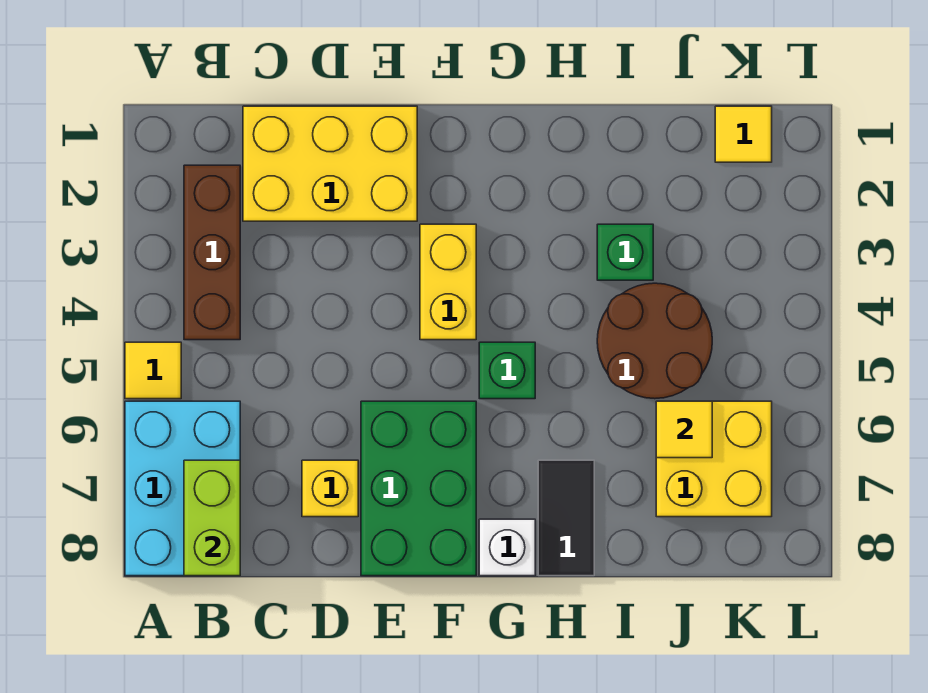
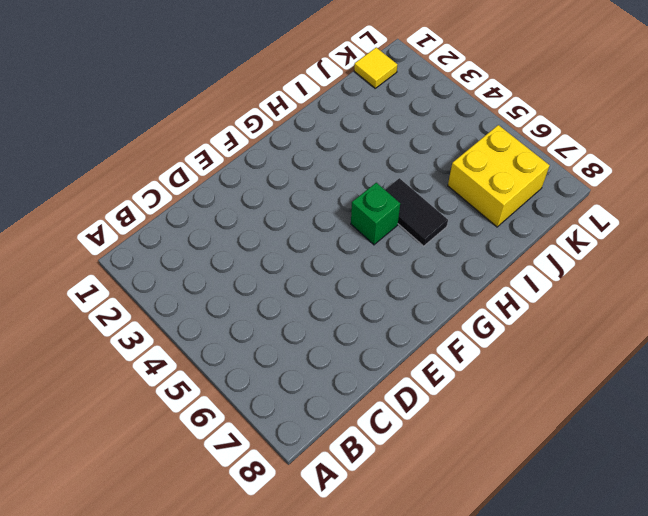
black tile H5:H6 level 1 -> black tile H7:H8 level 1
none -> yellow tile A5 level 1
none -> cyan brick A6:B8 level 1
none -> brown brick B2:B4 level 1

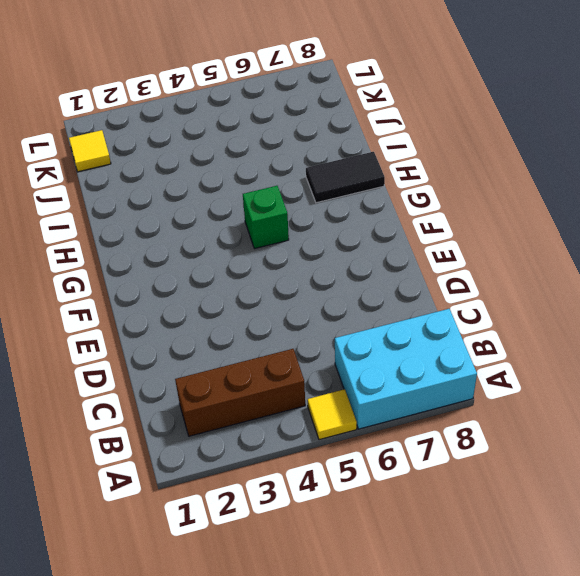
none -> yellow brick C1:E2 level 1
none -> yellow brick D7 level 1
none -> green brick E6:F8 level 1

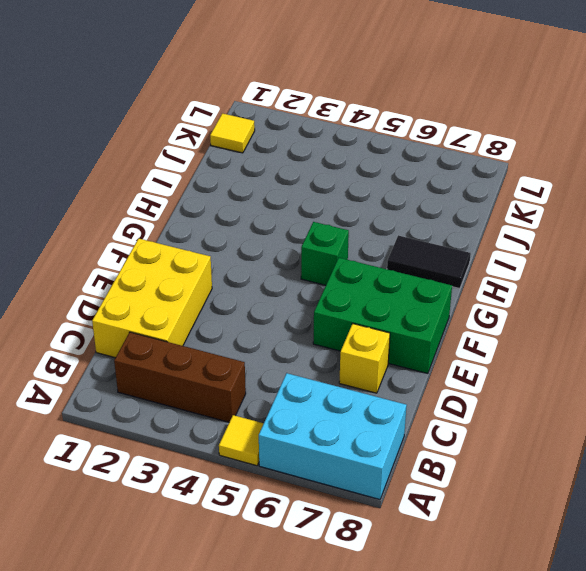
none -> yellow brick F3:F4 level 1
none -> white brick G8 level 1
none -> green brick I3 level 1

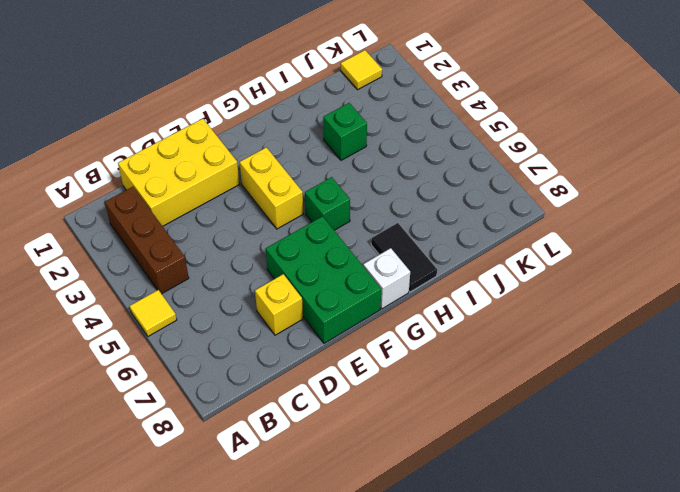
none -> cyan brick A6:B8 level 1
none -> brown round brick I4:J5 level 1
none -> yellow brick J6:K7 level 1

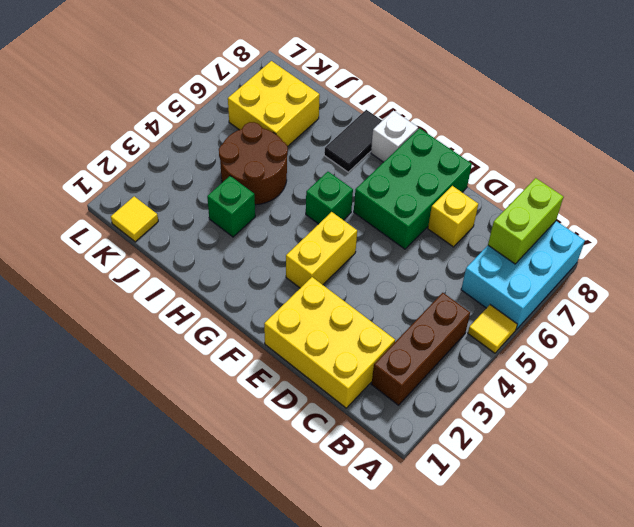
none -> yellow tile J6 level 2

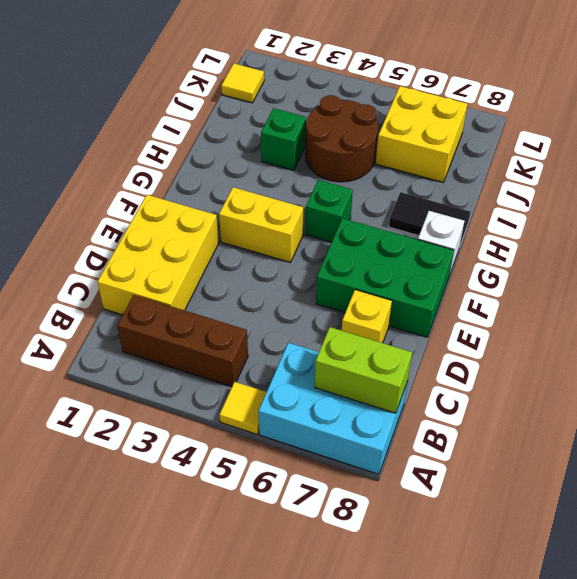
none -> yellow tile J6 level 2

